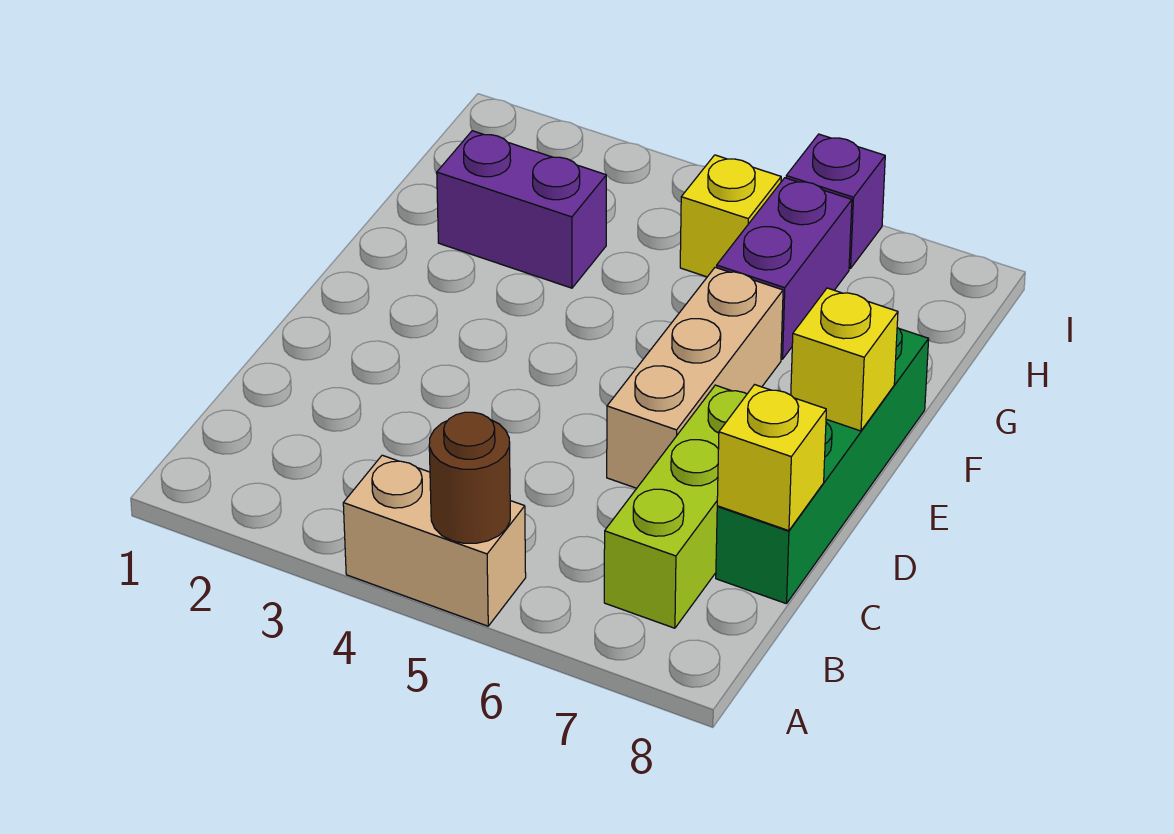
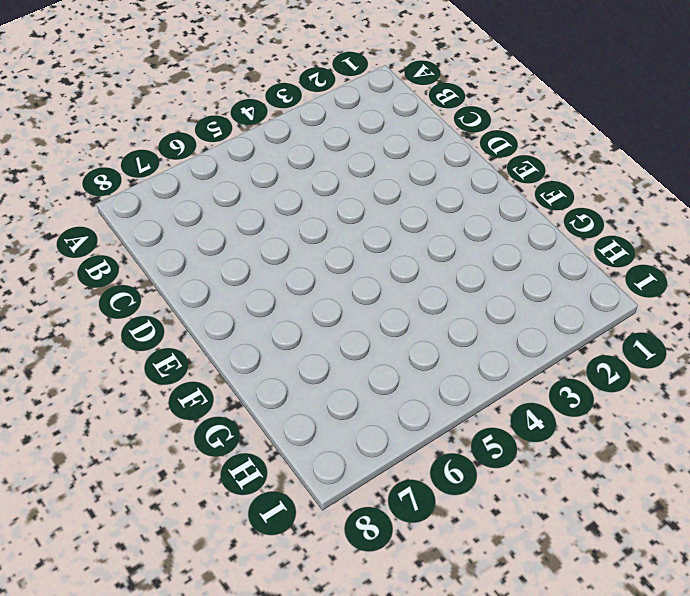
none -> tan brick A4:A5 level 1
none -> lime brick B7:D7 level 1

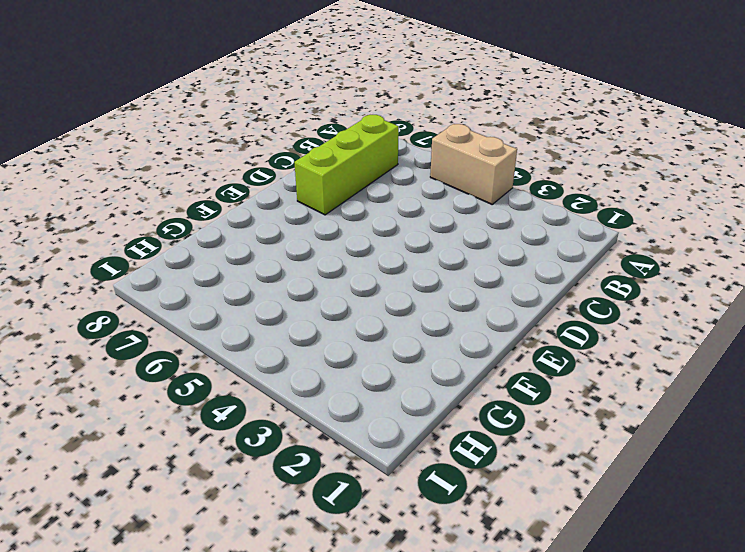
none -> green brick C8:F8 level 1
none -> tan brick D6:F6 level 1

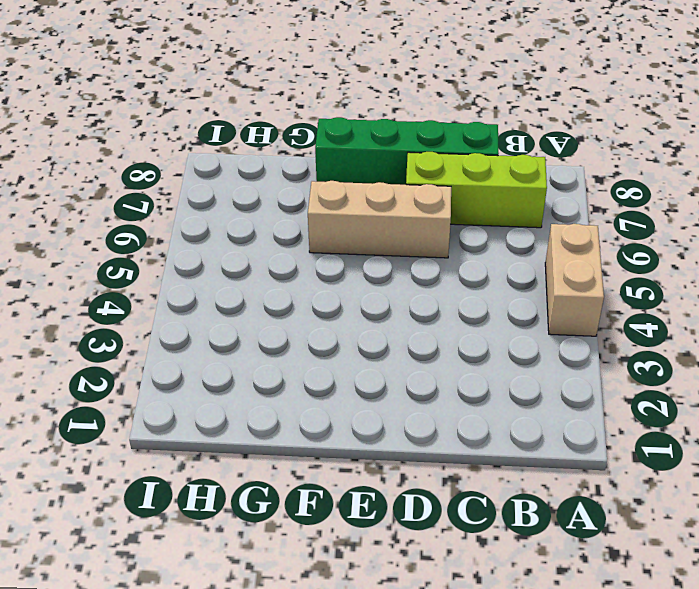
none -> purple brick G2:G3 level 1
none -> purple brick G6:H6 level 1

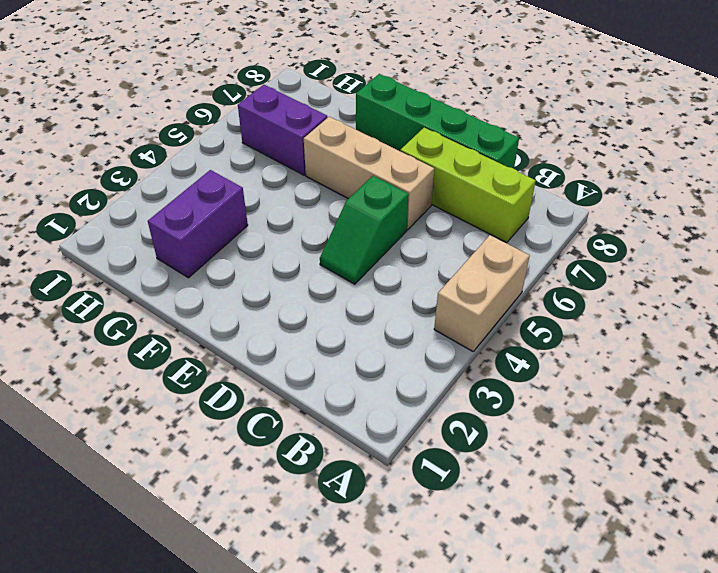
green slope D4:D5 level 1 top 5 -> none
none -> yellow brick H5 level 1
none -> purple brick I6 level 1

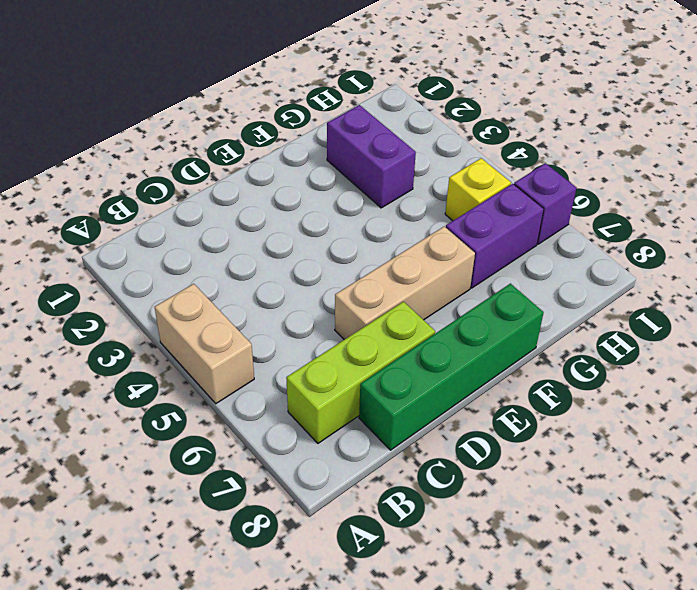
none -> brown round brick A5 level 2
none -> yellow brick C8 level 2

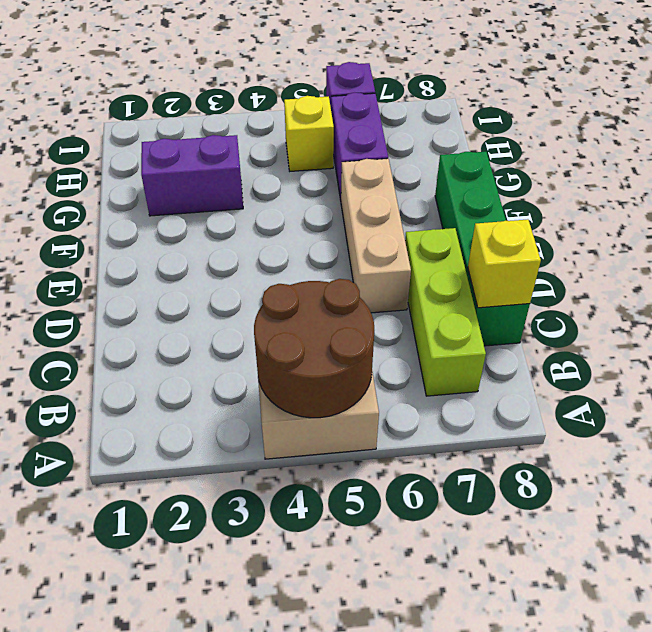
brown round brick A4:B5 level 2 -> brown round brick A5 level 2
none -> yellow brick E8 level 2

